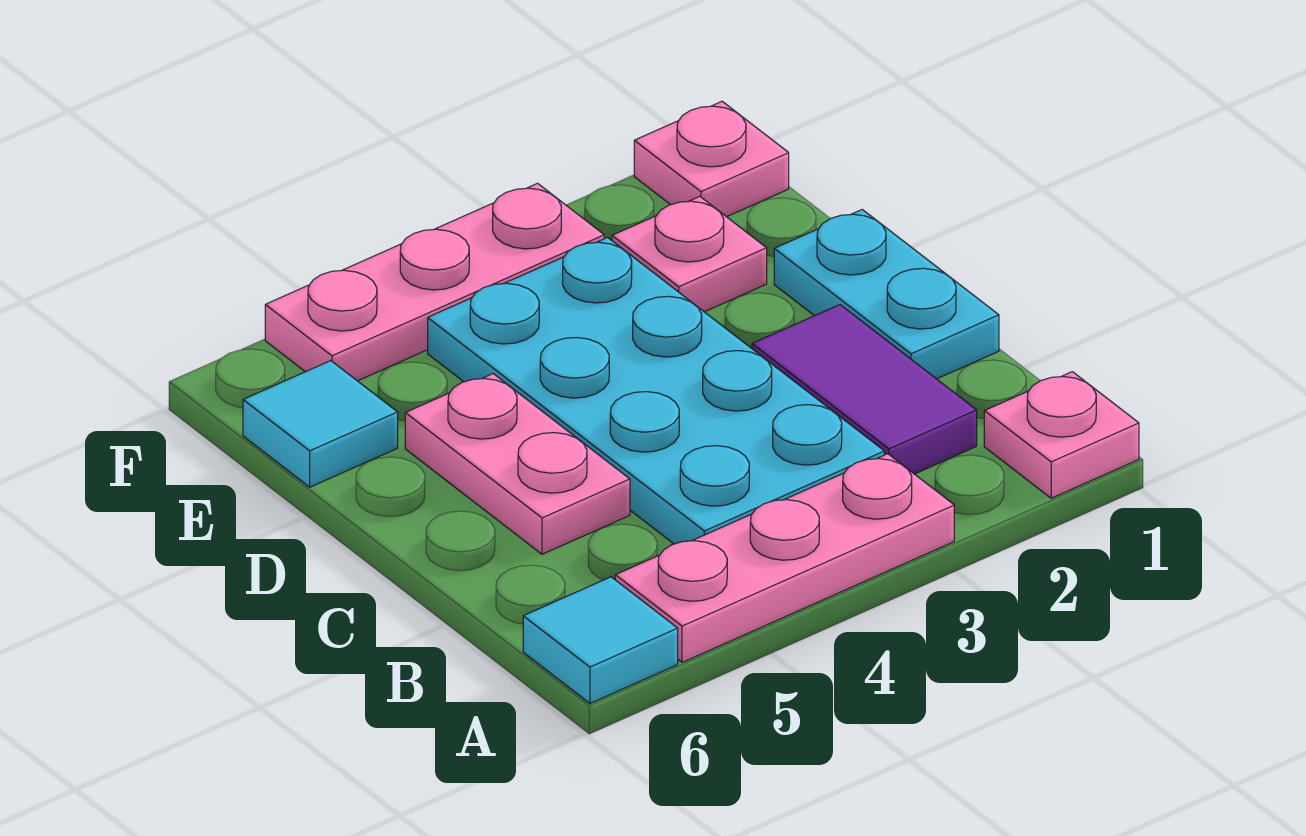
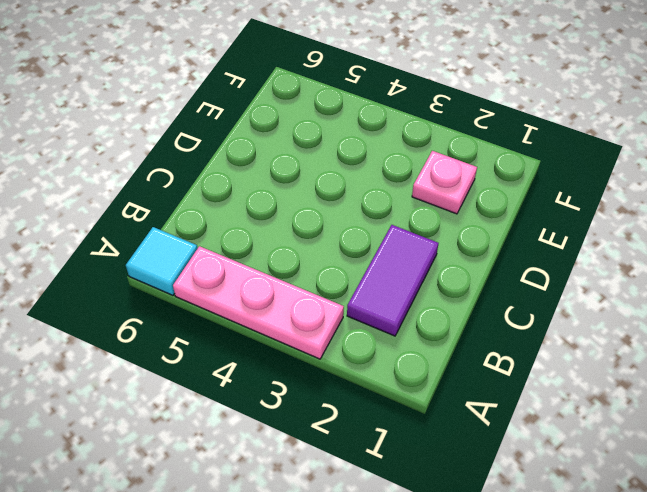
none -> pink plate A1 level 1
none -> cyan plate B3:E4 level 1

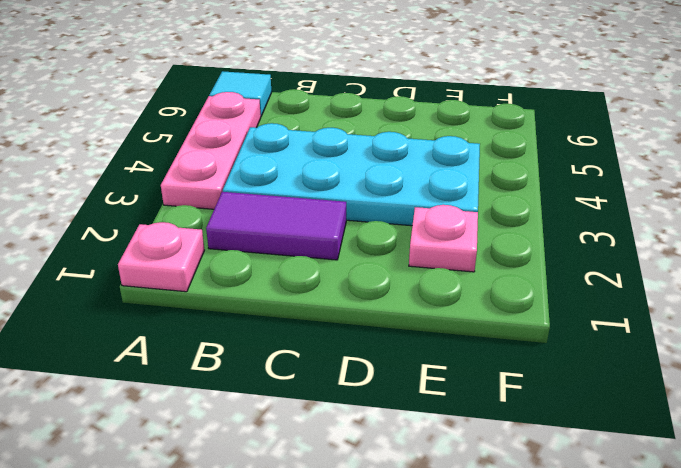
none -> cyan plate C1:D1 level 1
none -> pink plate C5:D5 level 1

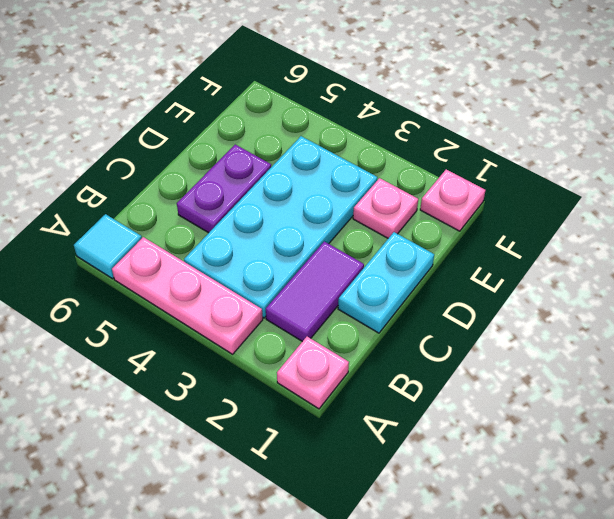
purple plate C5:D5 level 1 -> pink plate C5:D5 level 1
none -> cyan tile E6 level 1
none -> pink plate F3:F5 level 1

